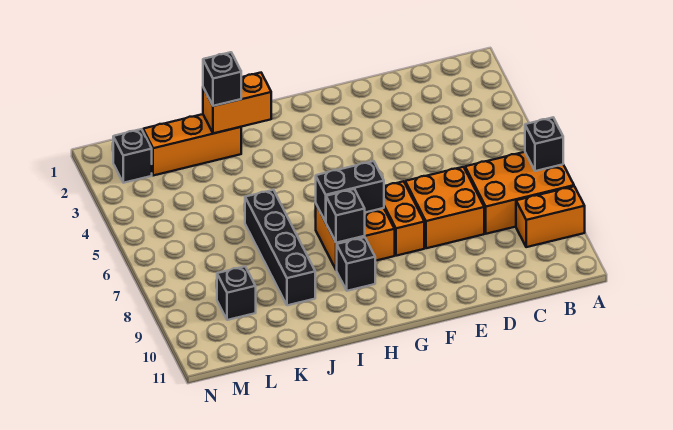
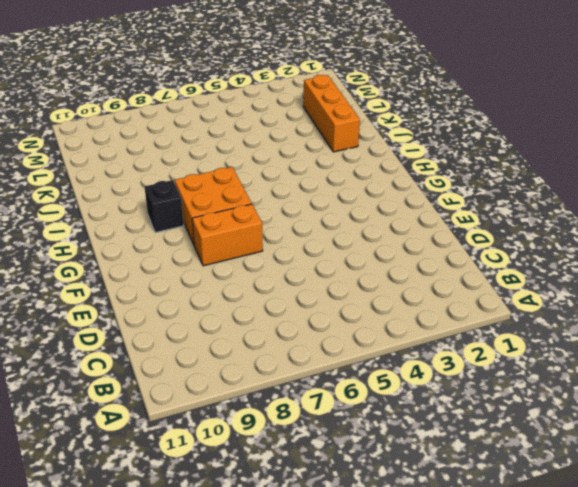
none -> orange brick A7:C8 level 1
none -> orange brick A9:B9 level 1
none -> orange brick D7:E8 level 1

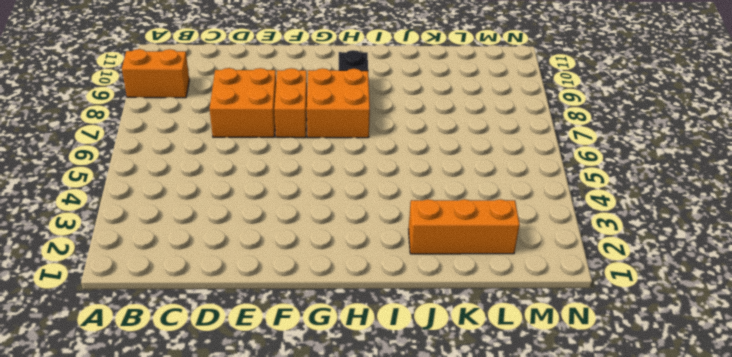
none -> orange brick A7:C8 level 1
none -> black brick J6:J9 level 1
none -> black brick L9 level 1

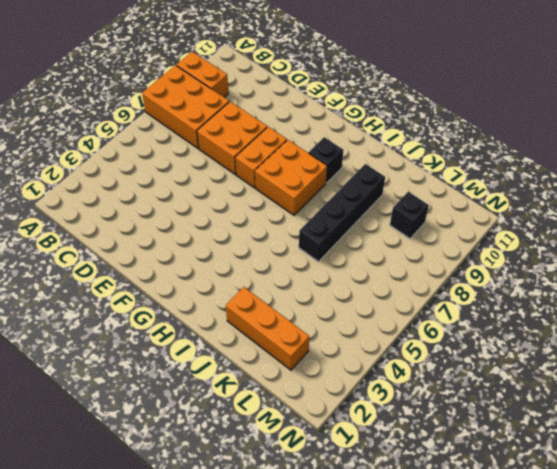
none -> black brick M2 level 1
none -> black brick A7 level 2
none -> black brick G7:H7 level 2

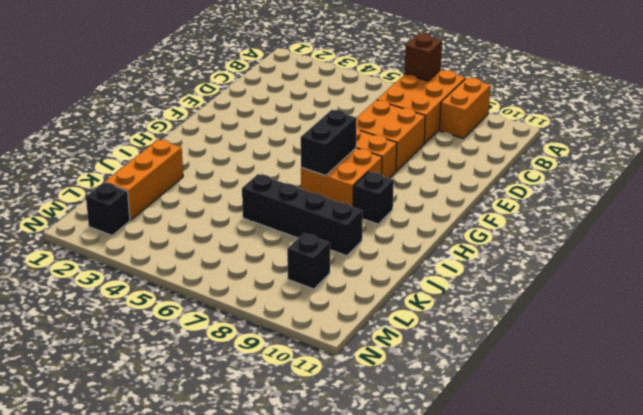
brown brick A7 level 2 -> black brick A7 level 2
none -> black brick H8 level 2
none -> orange brick I2:J2 level 2
none -> black brick J2 level 3

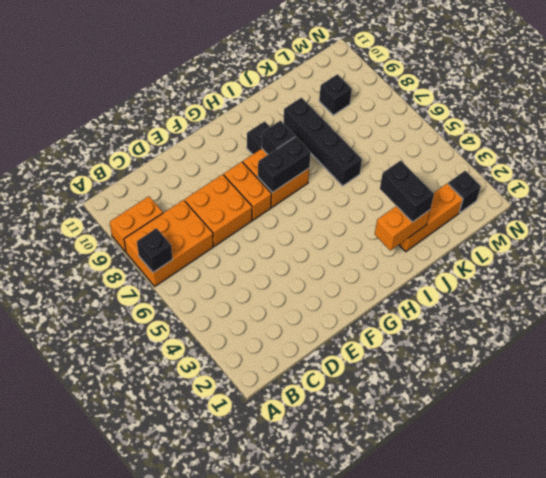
black brick J2:J3 level 3 -> black brick J2 level 3

